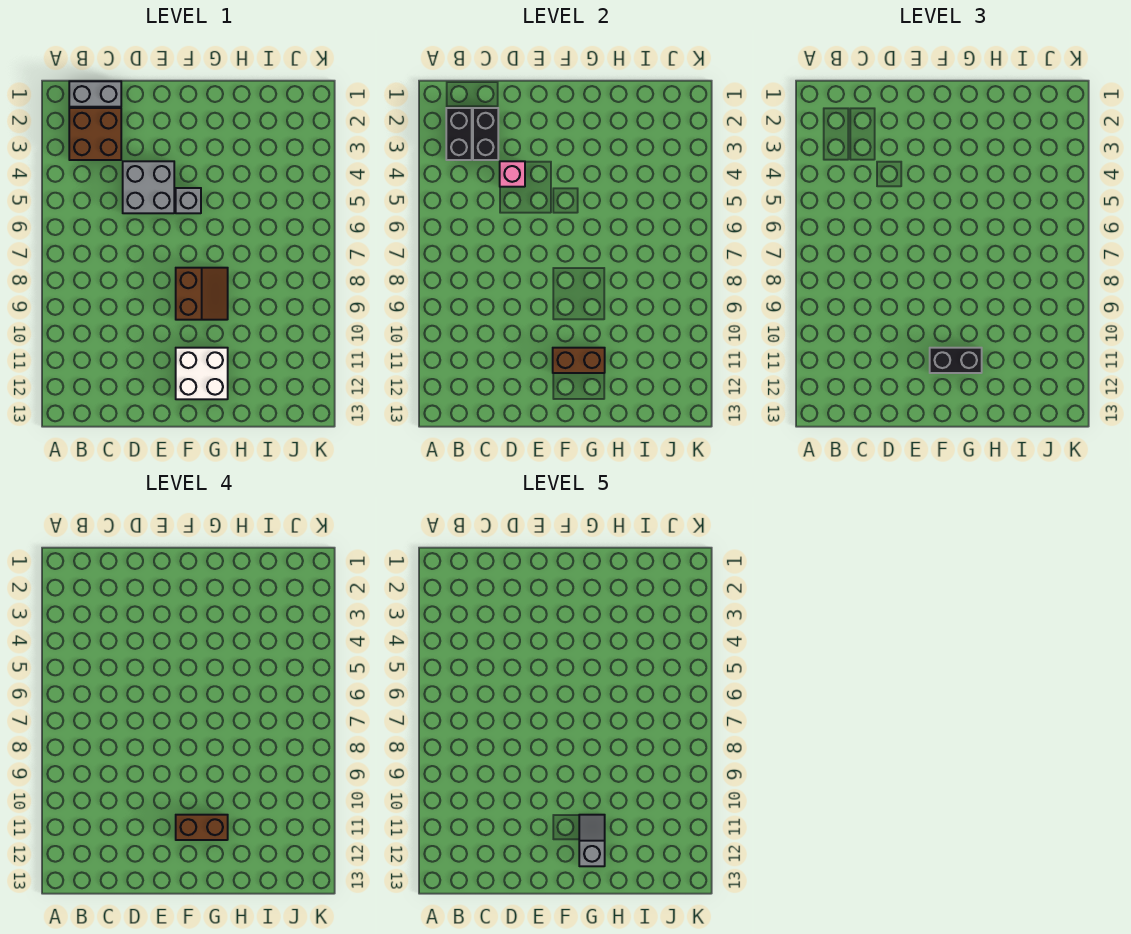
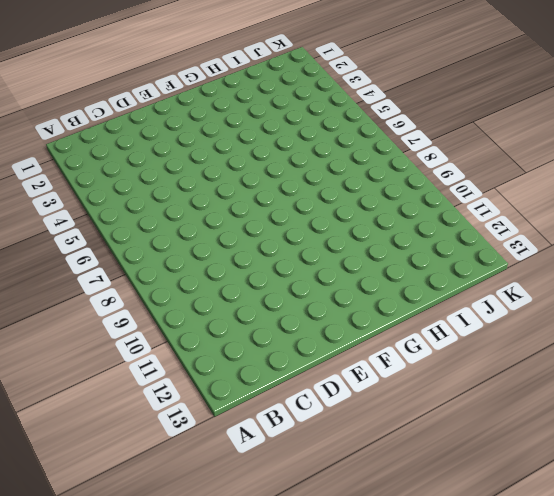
none -> grey brick B1:C1 level 1
none -> brown brick B2:C3 level 1
none -> grey brick D4:E5 level 1

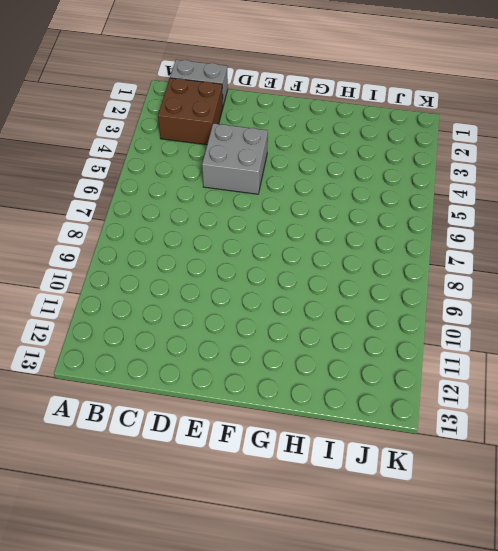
none -> grey brick F5 level 1
none -> brown slope F8:G9 level 1 top F
none -> white brick F11:G12 level 1

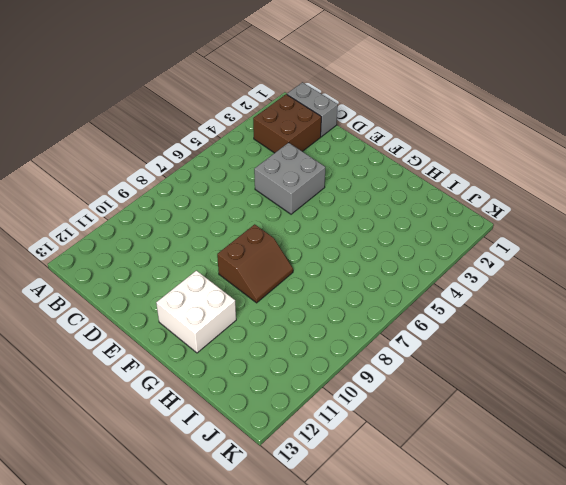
none -> grey brick F5 level 1
none -> black brick B2:B3 level 2
none -> black brick C2:C3 level 2

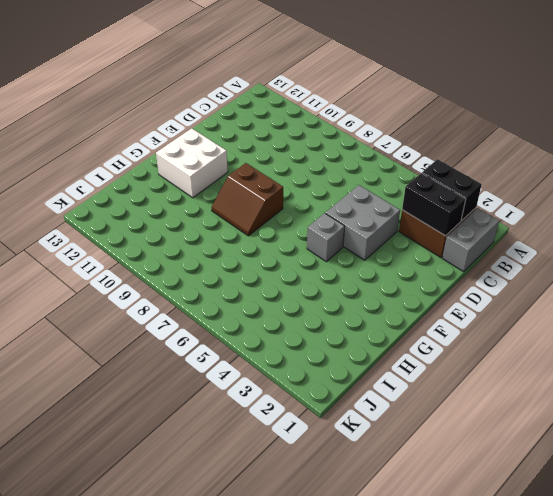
none -> pink brick D4 level 2
none -> brown brick F11:G11 level 2
none -> black brick F11:G11 level 3

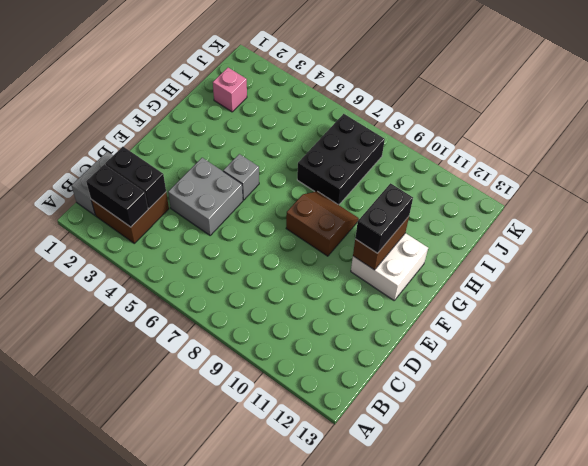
black brick H7:J8 level 1 -> none
pink brick I2 level 1 -> pink brick D4 level 2
none -> brown brick F11:G11 level 4
none -> grey slope G11:G12 level 5 top 12

